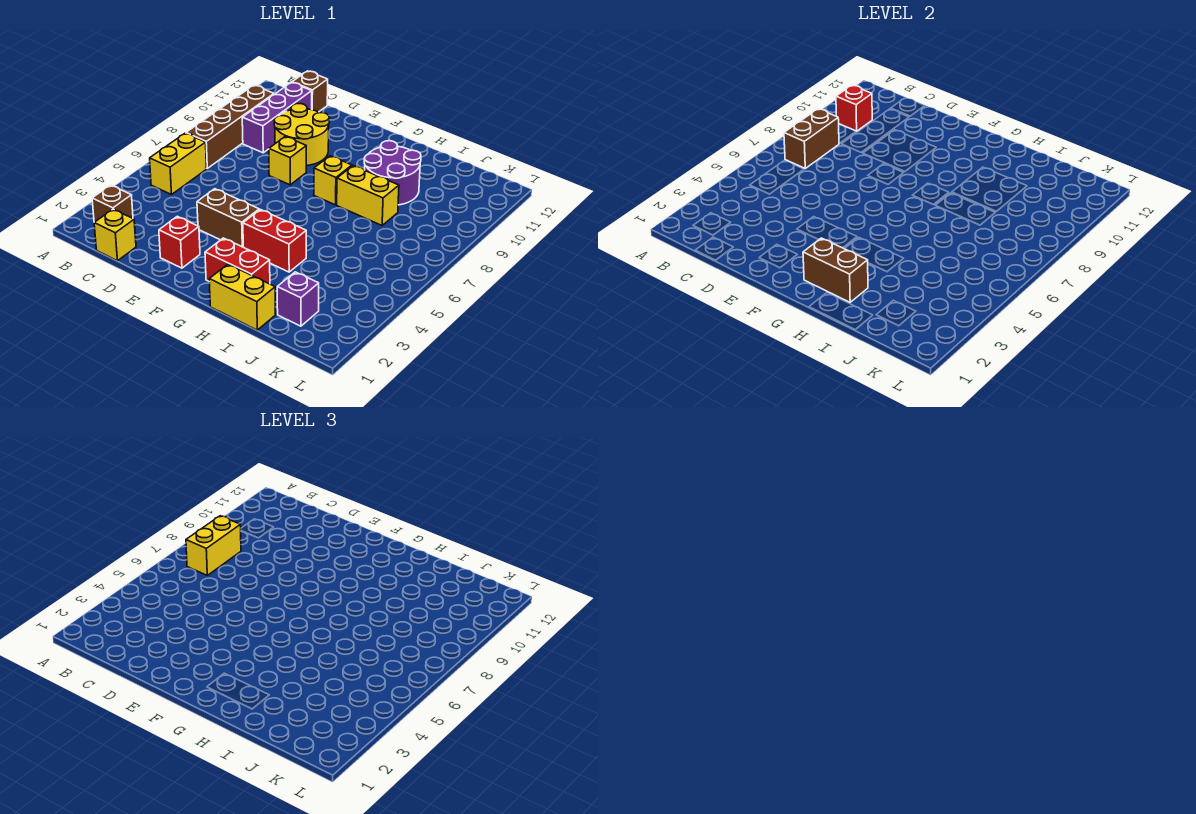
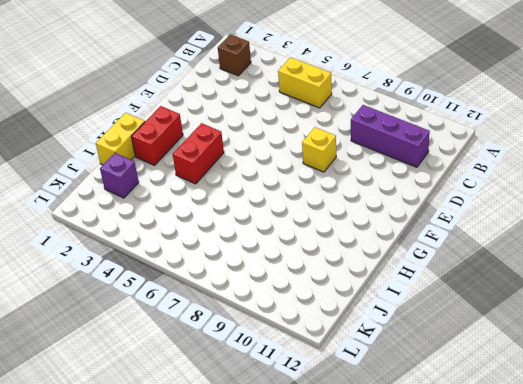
none -> brown brick B7:B10 level 1
none -> yellow brick C1 level 1
none -> brown brick C12 level 1

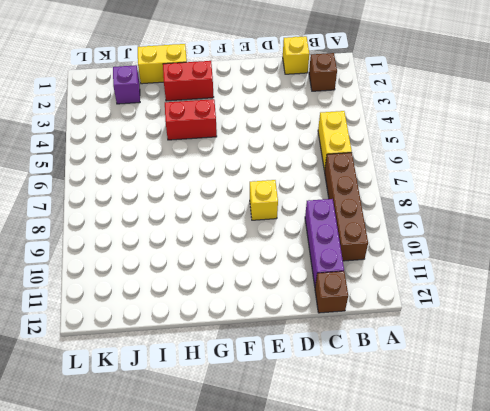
none -> yellow round brick D9:E10 level 1
none -> red brick E2 level 1
none -> brown brick E4:F4 level 1

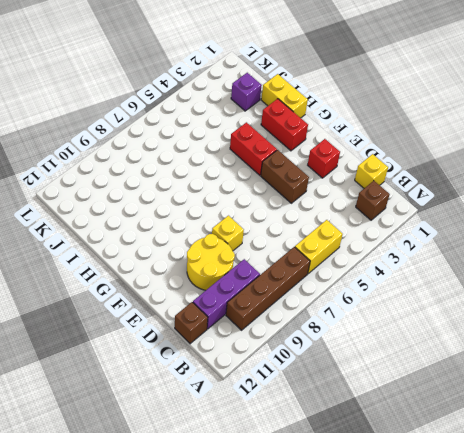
none -> yellow brick G8 level 1
none -> yellow brick H8:I8 level 1
none -> purple round brick H9:I10 level 1

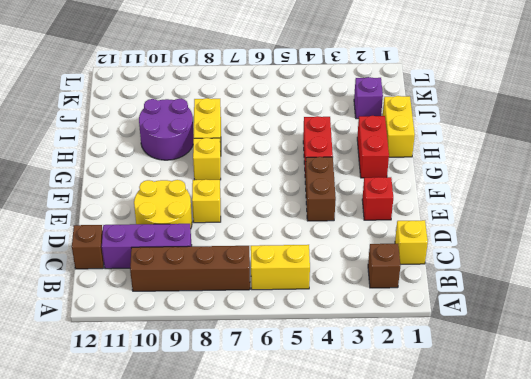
none -> brown brick B7:B8 level 2
none -> red brick B10 level 2
none -> brown brick G2:H2 level 2

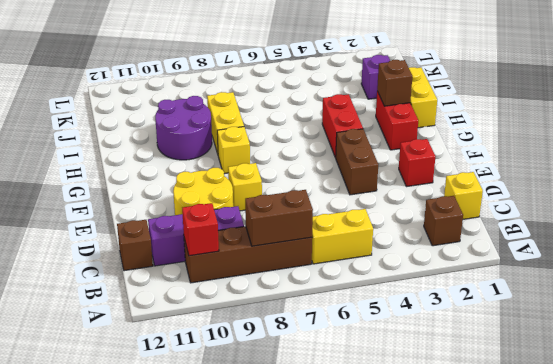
brown brick H2 level 2 -> brown brick G2:H2 level 2
none -> yellow brick B7:B8 level 3

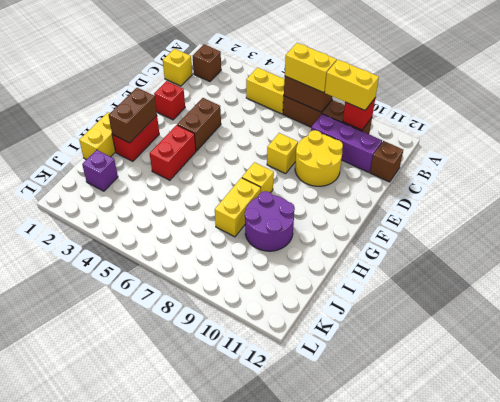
yellow brick B9:B10 level 3 -> none

